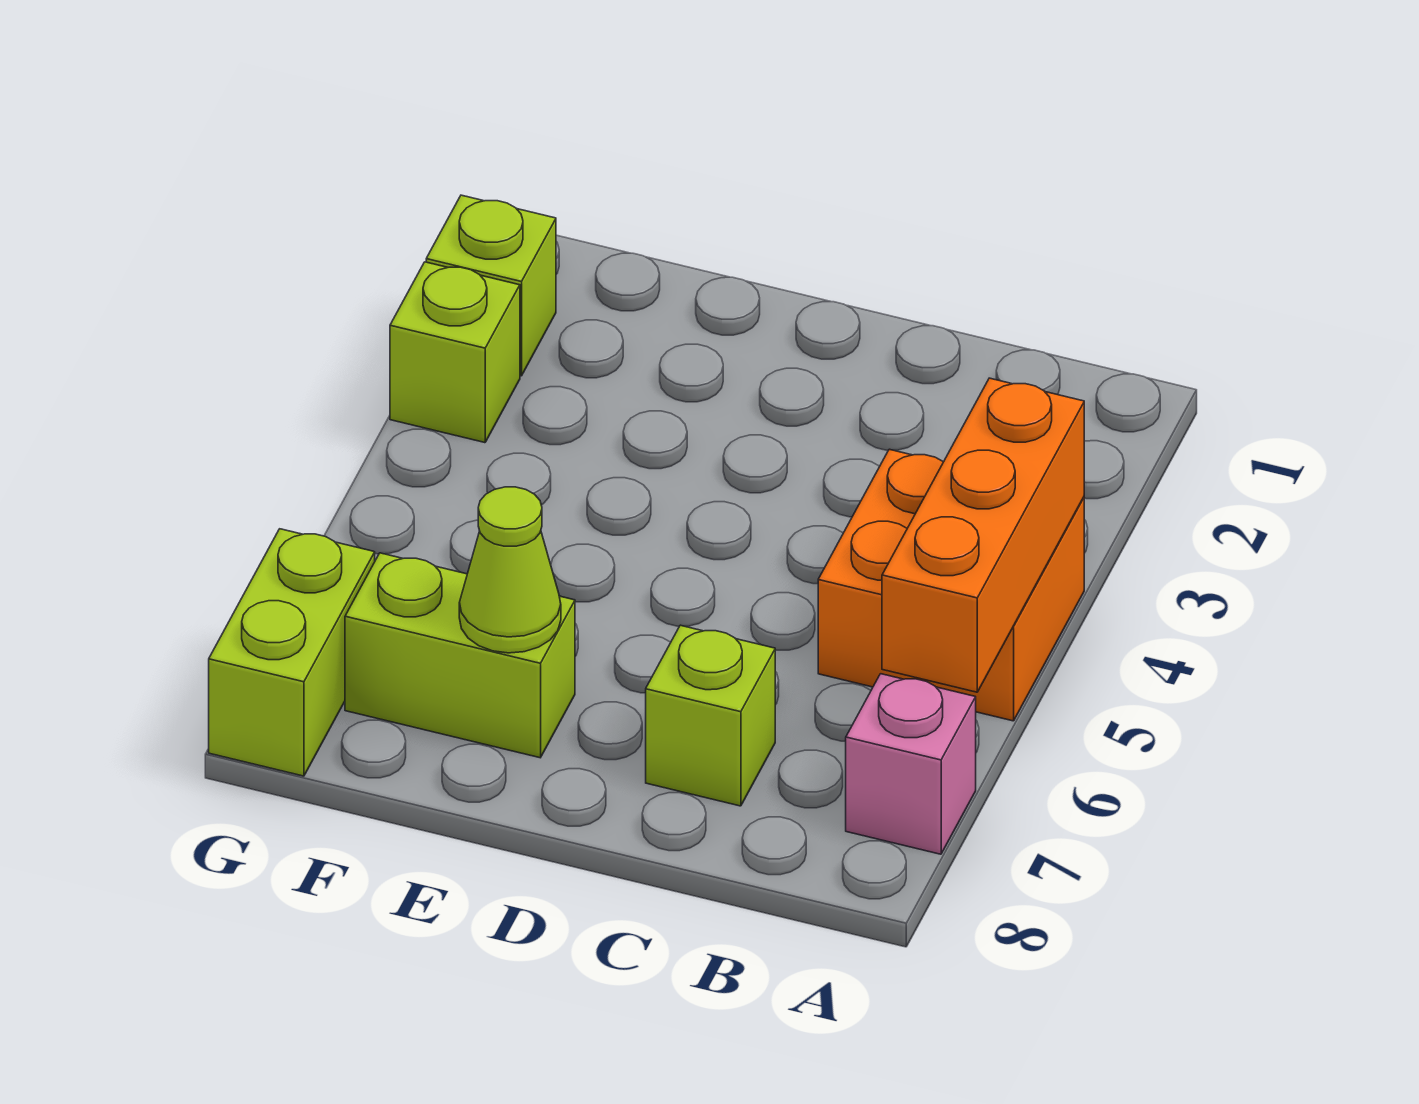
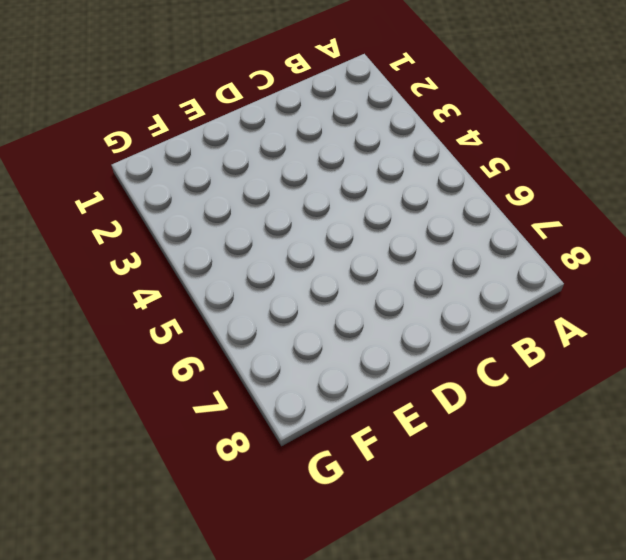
none -> orange brick A4:B5 level 1
none -> pink brick A7 level 1

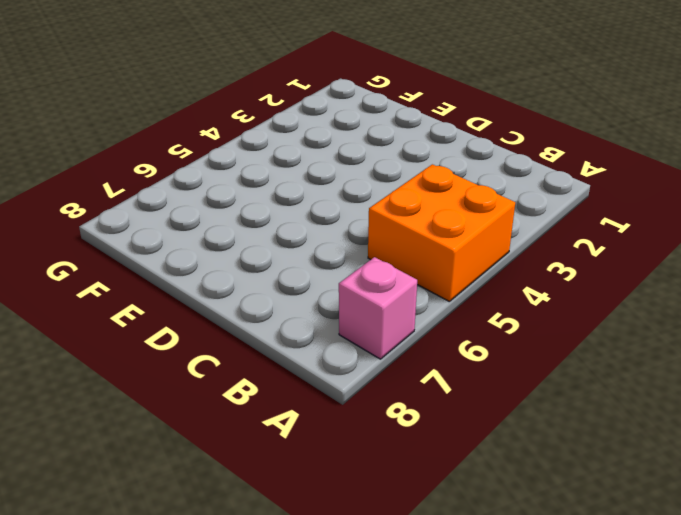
none -> lime brick C7 level 1
none -> lime brick E7:F7 level 1

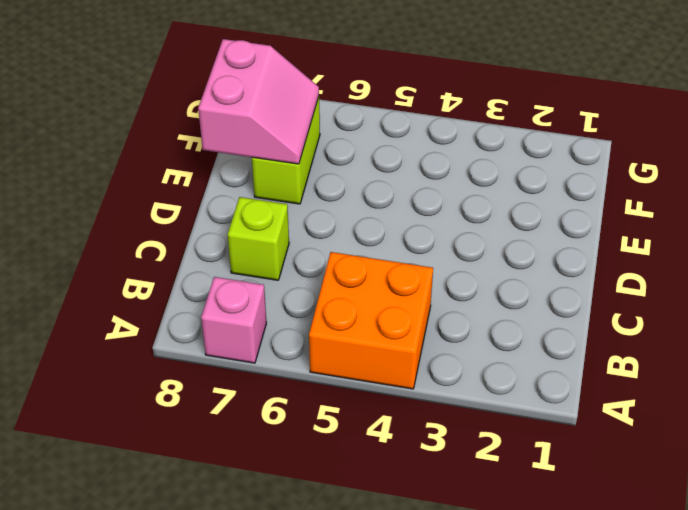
pink slope E7:F8 level 2 top 8 -> lime cone E7 level 2
none -> lime brick G2 level 1
none -> lime brick G3 level 1

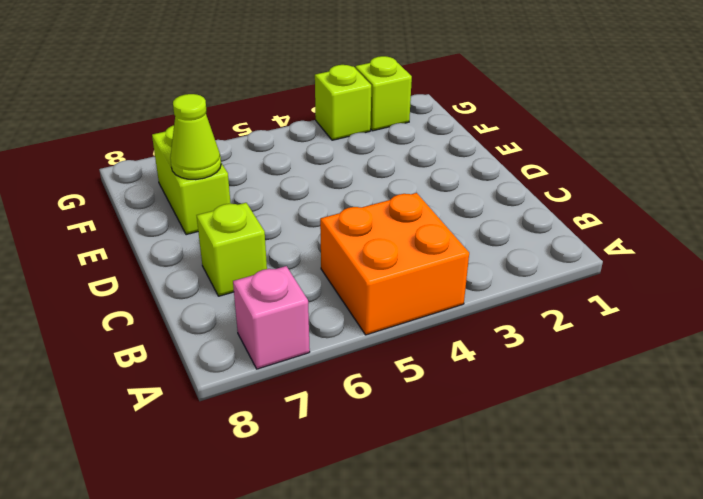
none -> lime brick G7:G8 level 1
none -> orange brick A4:A6 level 2

